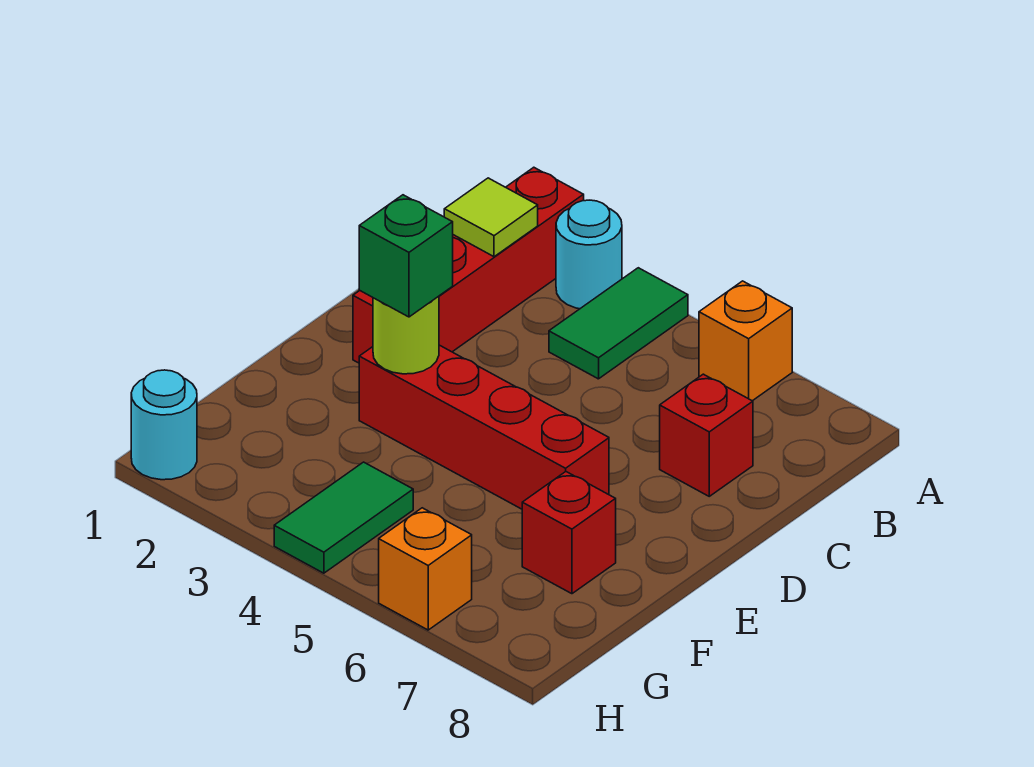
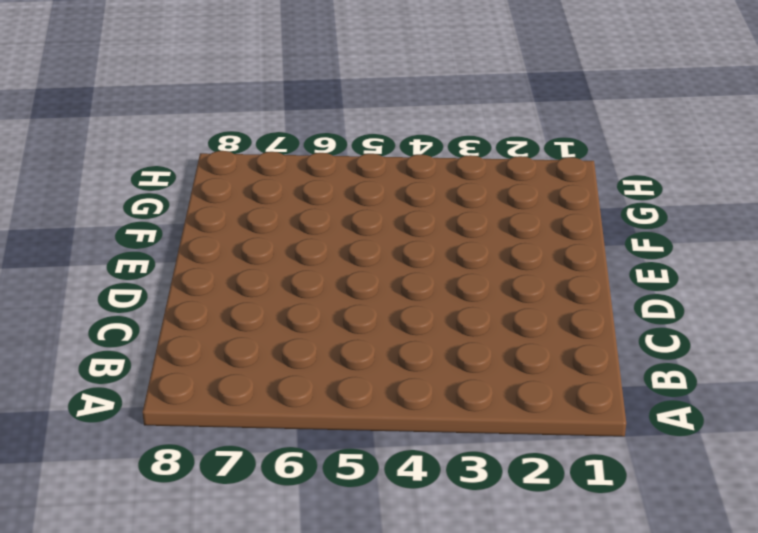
none -> red brick A2:D2 level 1
none -> cyan round brick A3 level 1
none -> green tile A4:B4 level 1

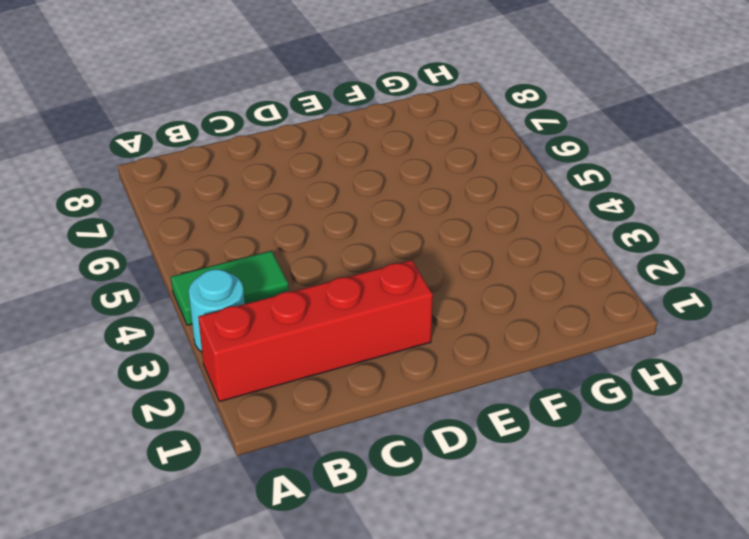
none -> orange brick A6 level 1
none -> red brick C7 level 1
none -> red brick E3:E6 level 1

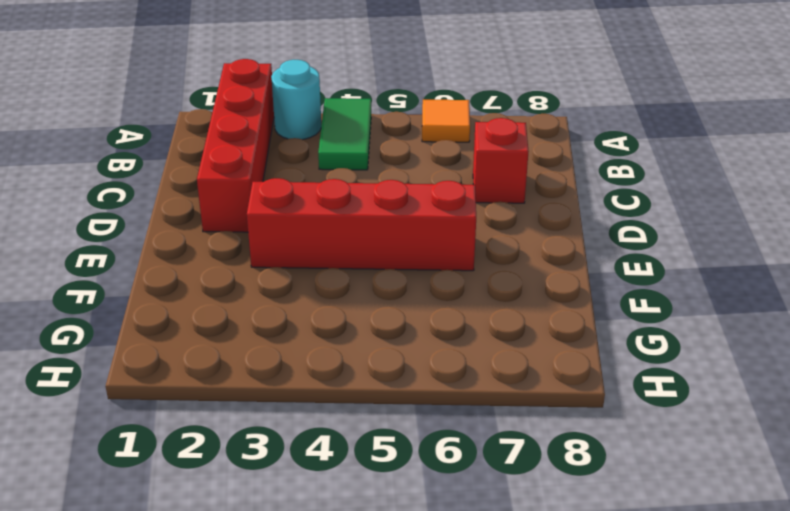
orange tile A6 level 1 -> orange brick A6 level 1
none -> red brick F7 level 1
none -> green tile G4:H4 level 1
none -> cyan round brick H1 level 1

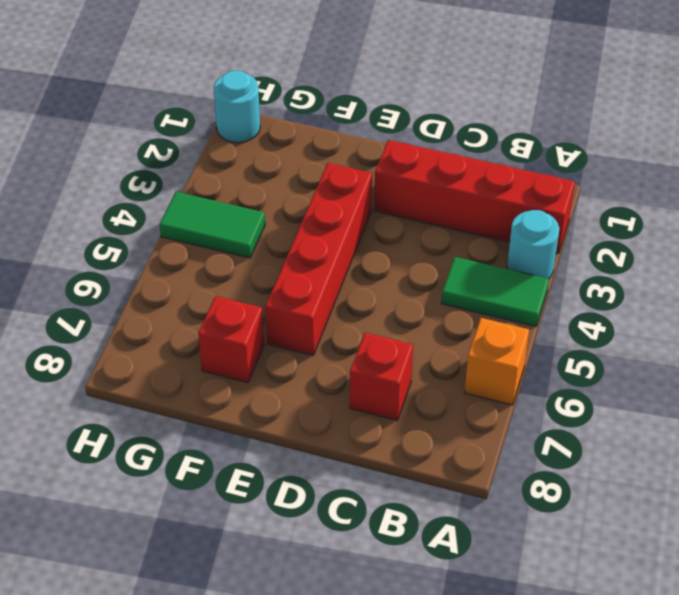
none -> orange brick H6 level 1
none -> lime tile B2 level 2
none -> lime round brick E3 level 2

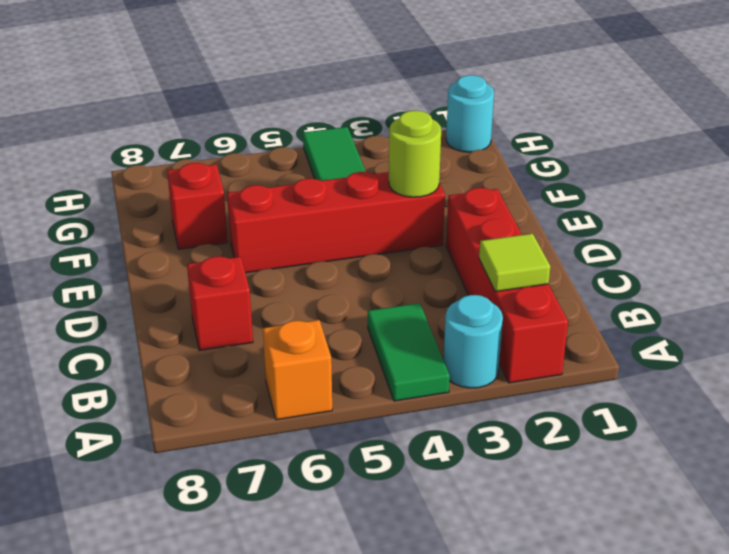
none -> orange brick H6 level 1
none -> green brick E3 level 3

